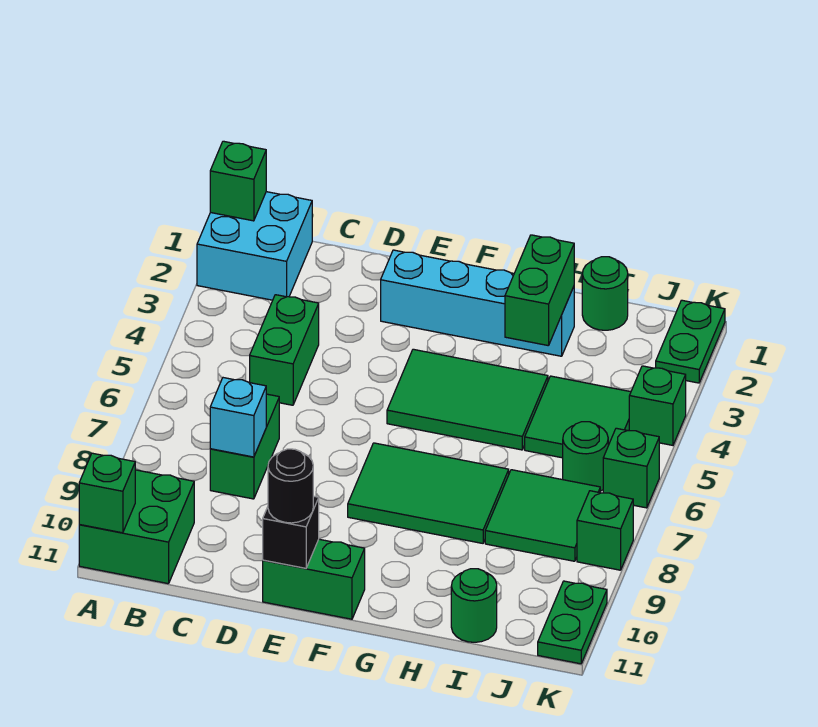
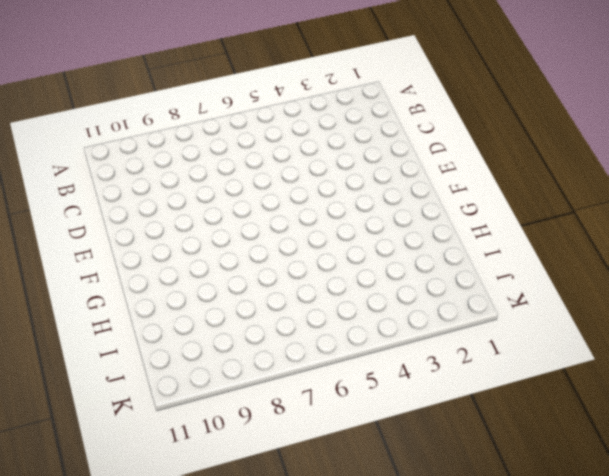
none -> cyan brick A1:B2 level 1
none -> green brick A10:B11 level 1
none -> green brick C4:C5 level 1

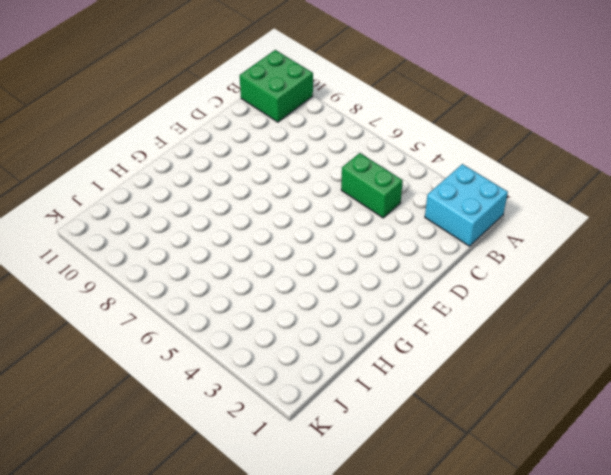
none -> green brick C7:C8 level 1
none -> cyan brick E2:H2 level 1
none -> green brick E11:F11 level 1

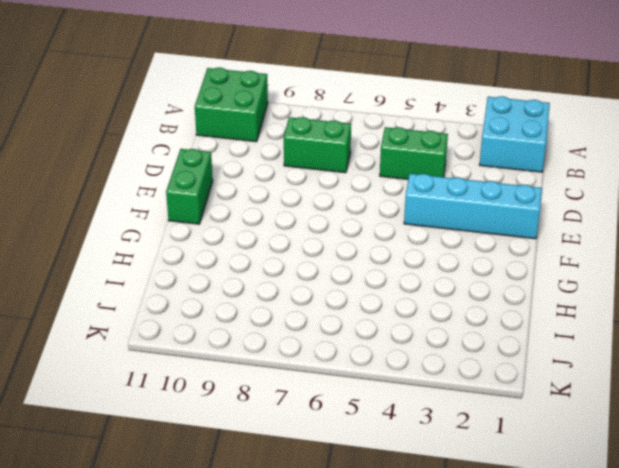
cyan brick E1:E4 level 1 -> cyan brick E2:H2 level 1
none -> green tile F4:H5 level 1
none -> green tile F7:H8 level 1
none -> green round brick I1 level 1

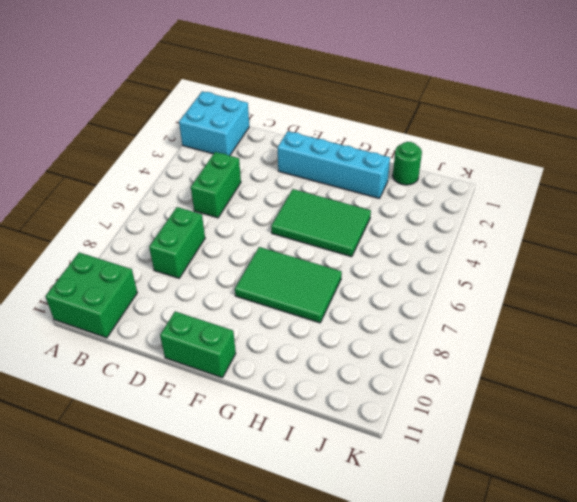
none -> green tile I4:J5 level 1
none -> green tile I7:J8 level 1
none -> green round brick I11 level 1

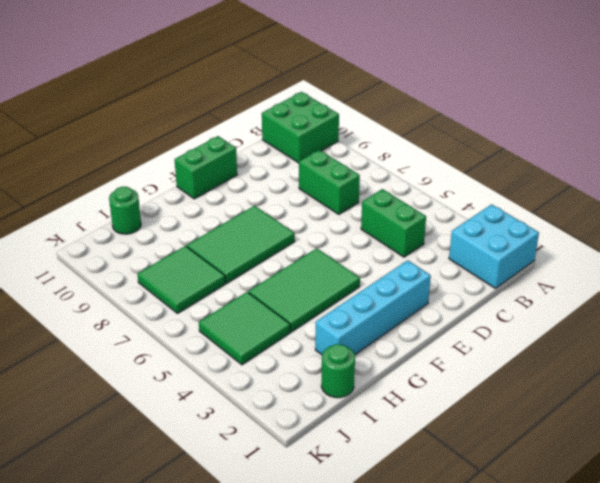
none -> green round brick J6 level 1
none -> green plate K1:K2 level 1
none -> green brick K4 level 1

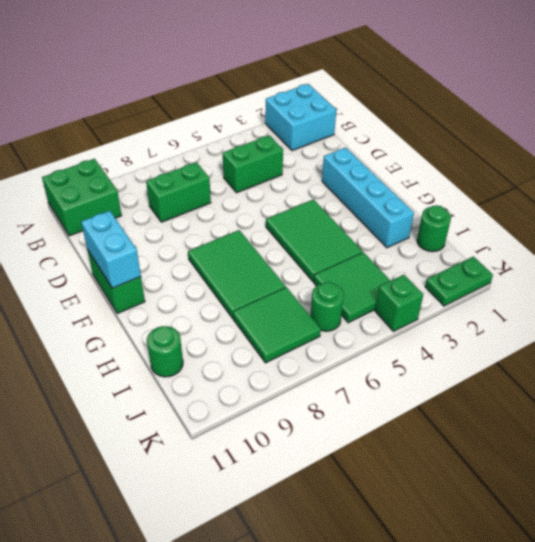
cyan brick E11:F11 level 2 -> black brick E11 level 2
none -> green brick K6 level 1
none -> green brick K8 level 1
none -> green plate K10:K11 level 1

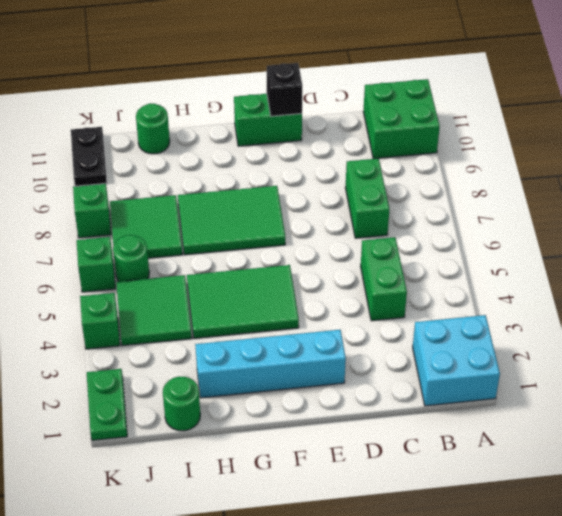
black plate K10:K11 level 1 -> green plate K10:K11 level 1
none -> green brick A1 level 2
none -> green brick A11 level 2
none -> cyan brick C8 level 2

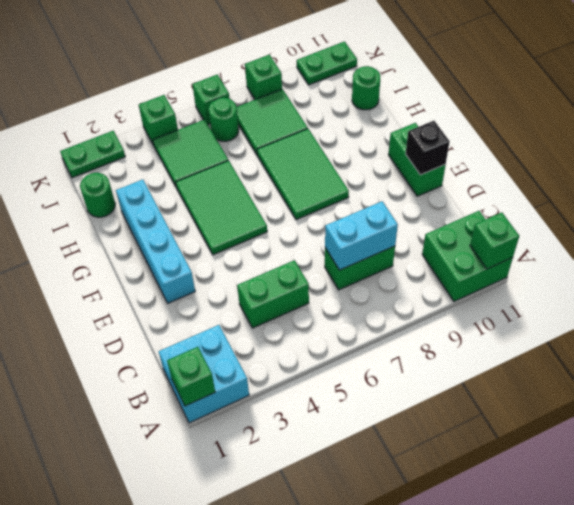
cyan brick C7:C8 level 2 -> cyan brick C8 level 2
none -> green brick H2:H3 level 2
none -> black round brick E11 level 3

